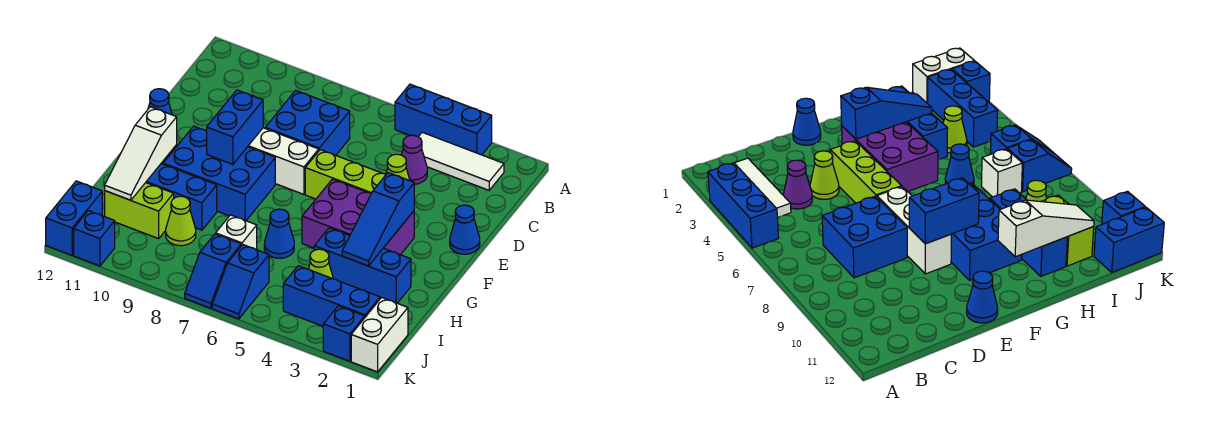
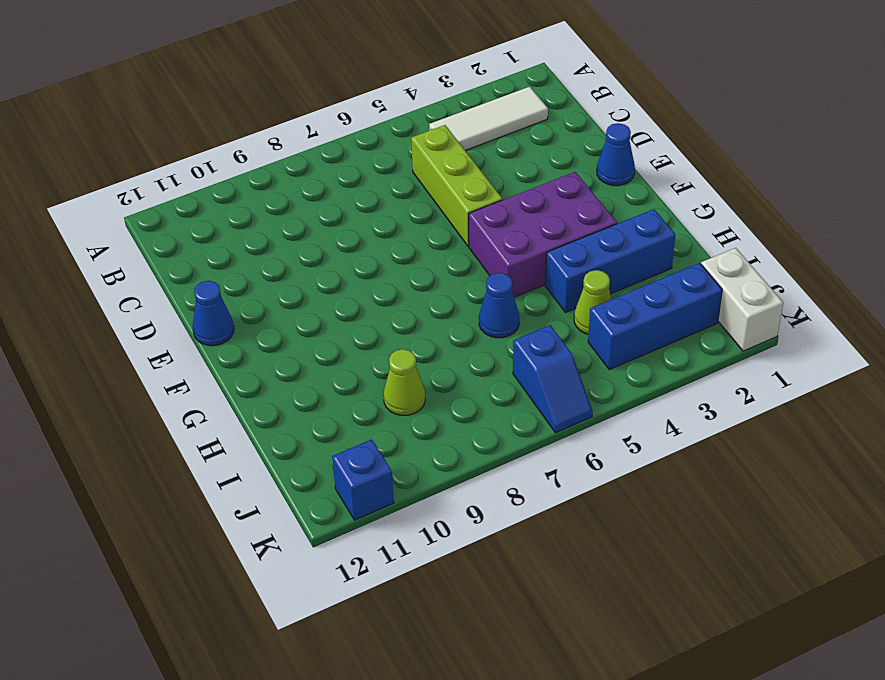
lime brick C5:E5 level 1 -> lime brick E4:E6 level 1
none -> blue brick A3:A5 level 1
none -> purple cone C4 level 1
none -> blue brick C7:D8 level 1

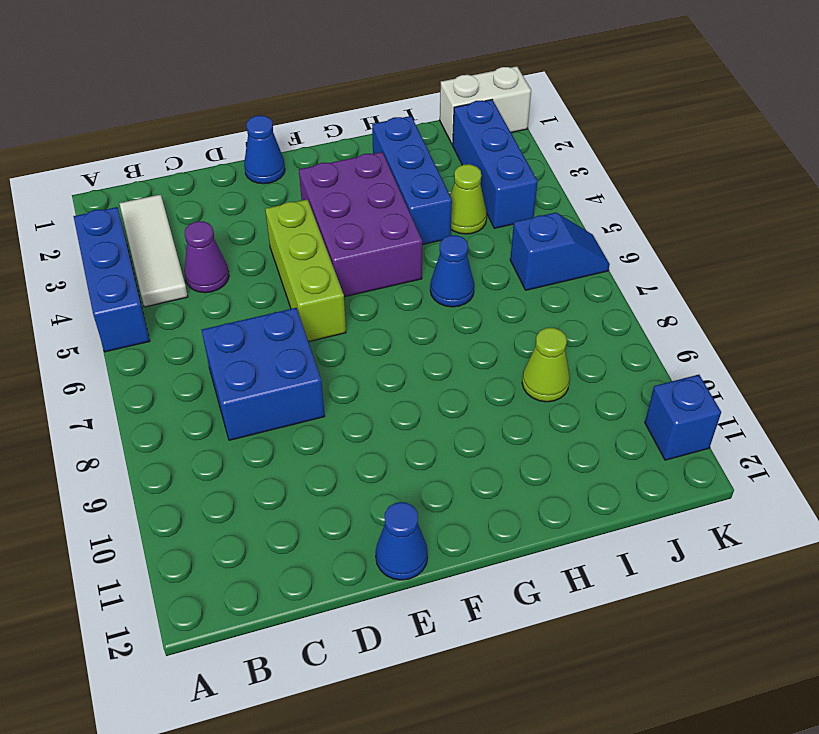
none -> lime cone D4 level 1
none -> white brick E7:E9 level 1
none -> blue brick F8:G10 level 1

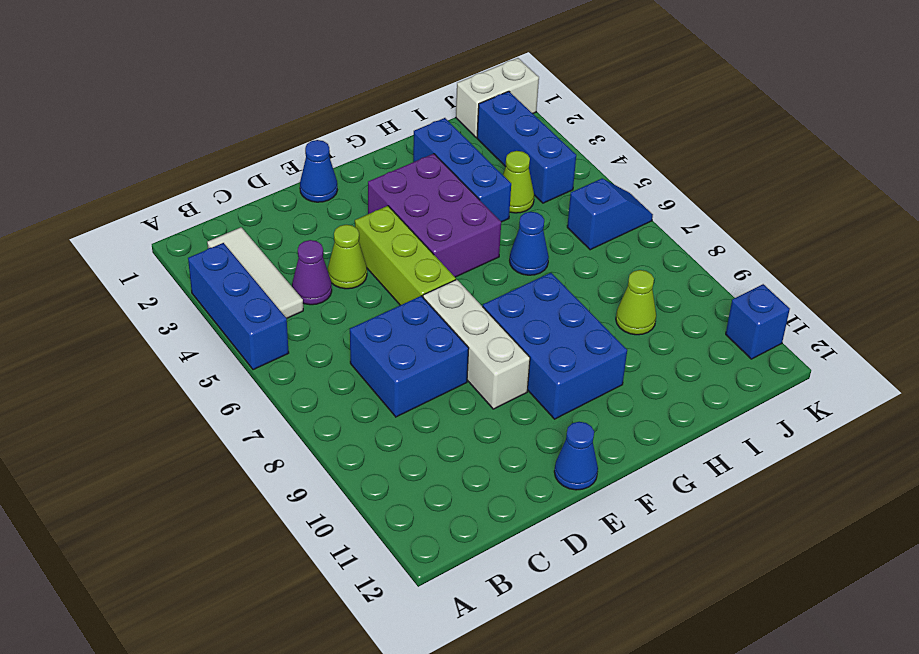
none -> blue brick H9:H11 level 1
none -> white brick I7 level 1
none -> lime brick I10:I11 level 1

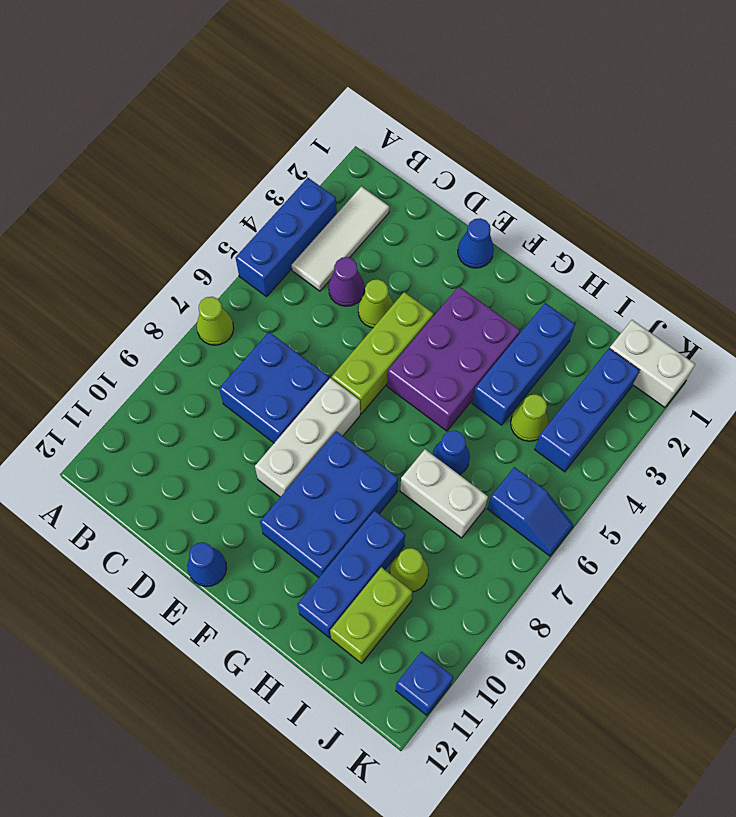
lime cone A7 level 1 -> none
white brick H7:I7 level 1 -> white brick I7 level 1
none -> blue slope J7:K7 level 1 top J
none -> blue brick J12:K12 level 1
none -> blue brick K2 level 1

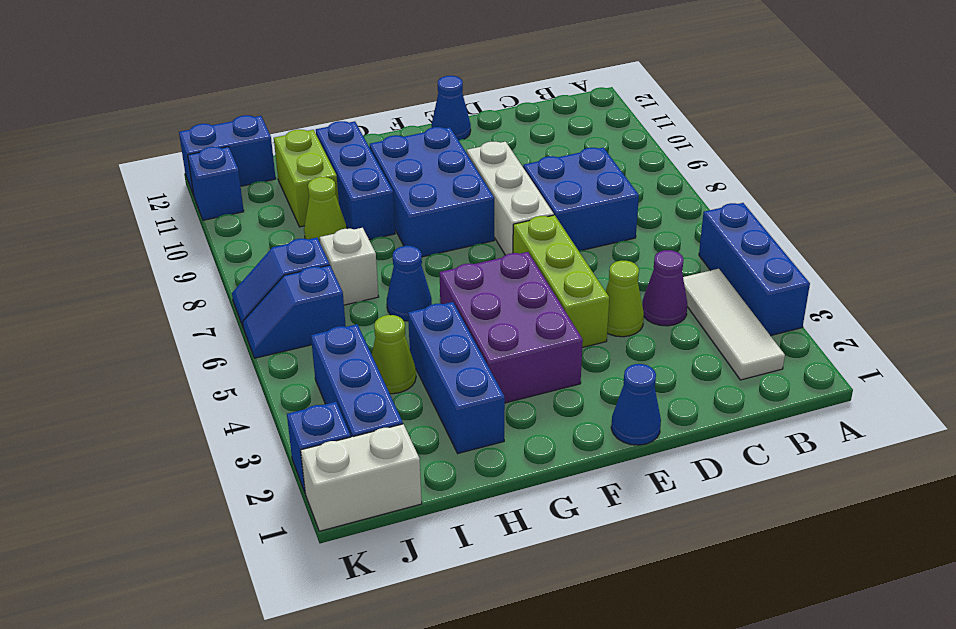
none -> blue brick E9:F9 level 2
none -> blue slope F3:H3 level 2 top F
none -> white slope G11:I11 level 2 top G

